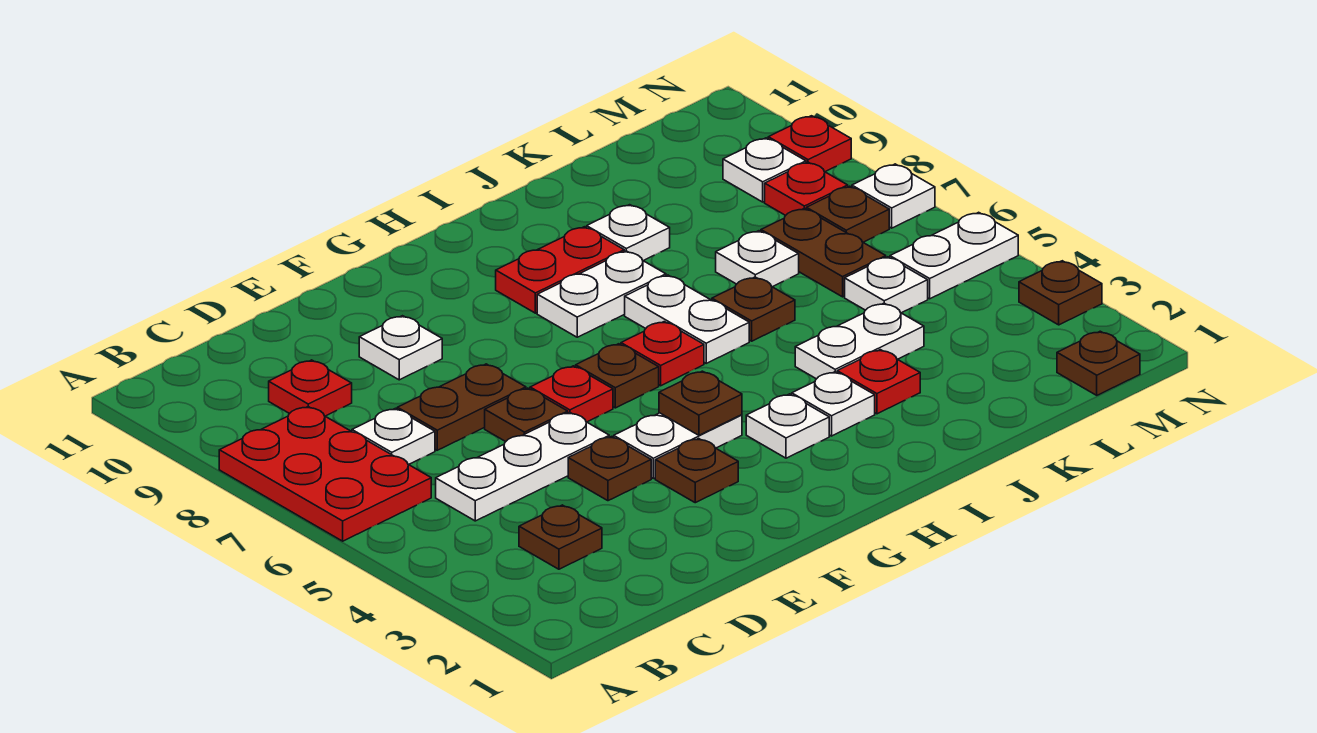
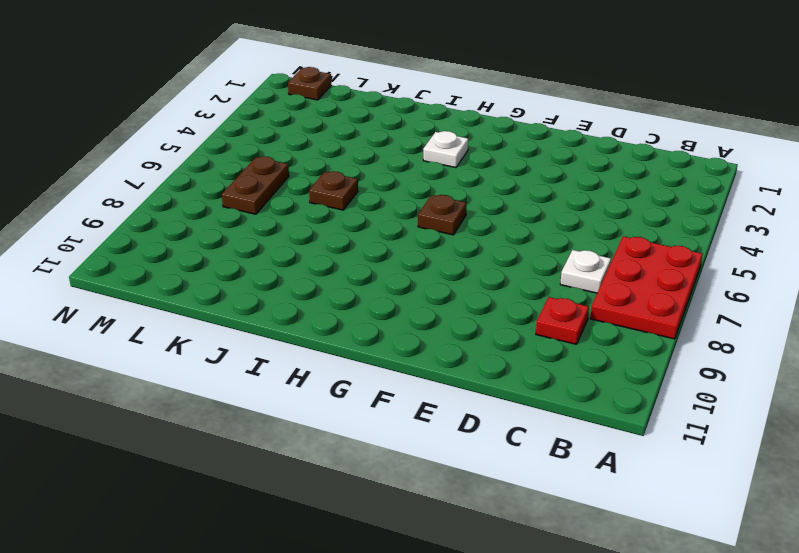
none -> brown plate C3 level 1
none -> white plate C5:E5 level 1
none -> brown plate D7:E7 level 1
none -> brown plate E4 level 1

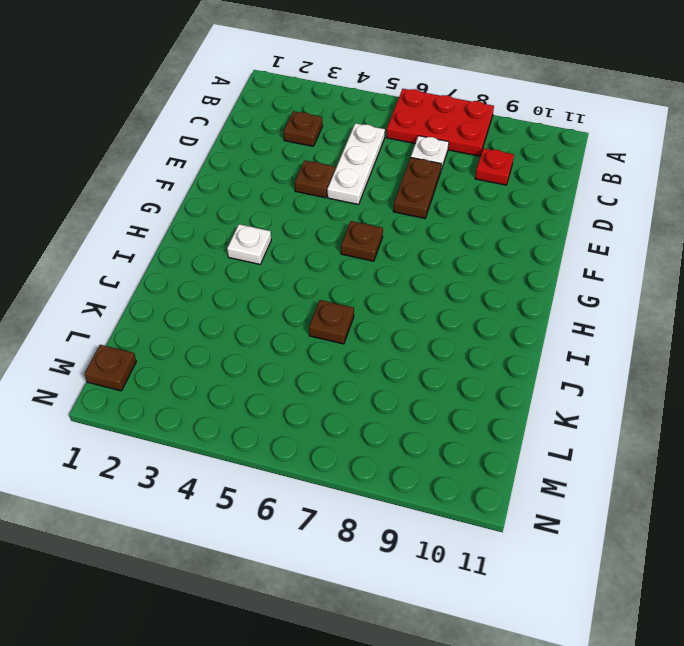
none -> brown plate E6 level 1
none -> white plate E9 level 1
none -> brown plate F3 level 1
none -> white plate F4:G4 level 1

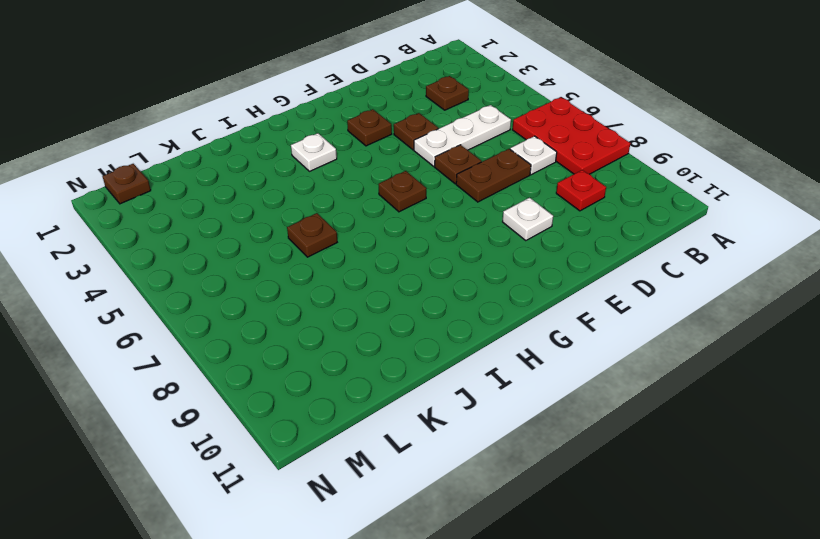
none -> white plate F4:G4 level 1
none -> red plate F6 level 1
none -> red plate H6 level 1
none -> white plate H8:I8 level 1

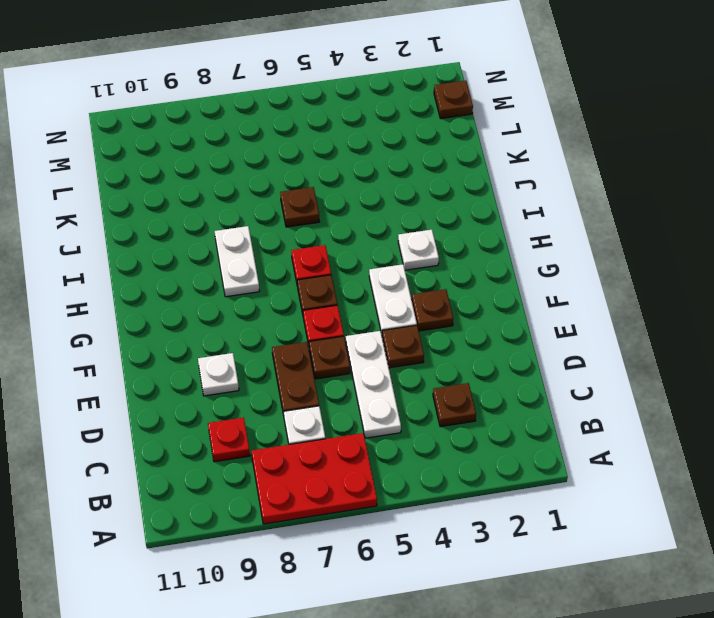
none -> red plate H9:I9 level 1
none -> white plate I3 level 1
none -> white plate I6:I7 level 1
none -> red plate J3 level 1

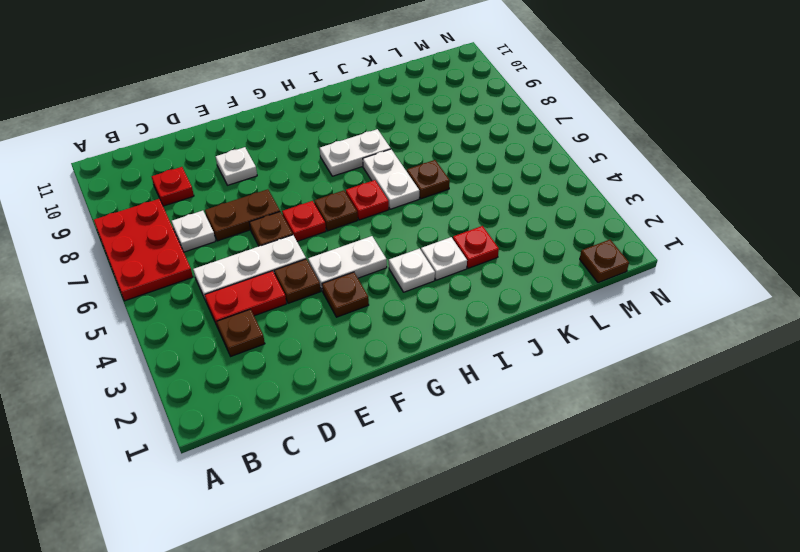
red plate C4:D4 level 1 -> red plate H9:I9 level 1
none -> white plate J4:K4 level 1
none -> white plate J9 level 1
none -> white plate K7 level 1
none -> white plate L5 level 1

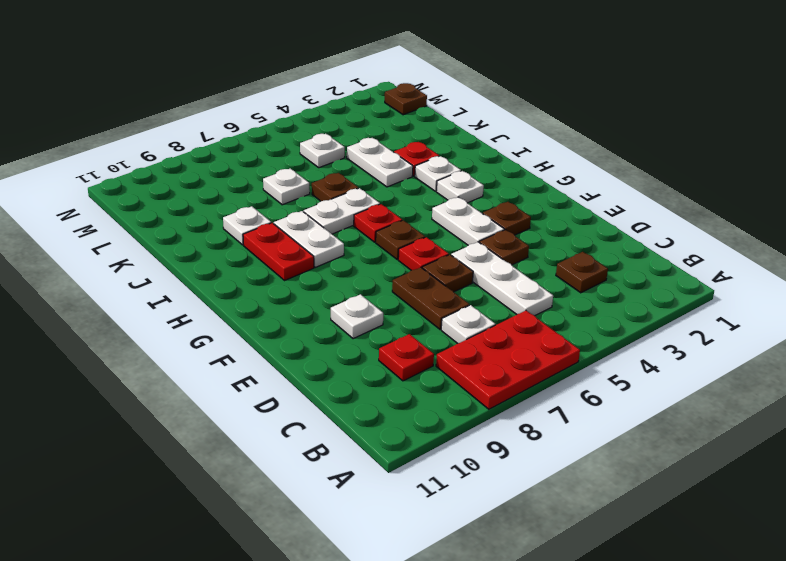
none -> brown plate L6:L7 level 1
none -> white plate M5:N5 level 1
none -> brown plate M7 level 1
none -> red plate M8 level 1

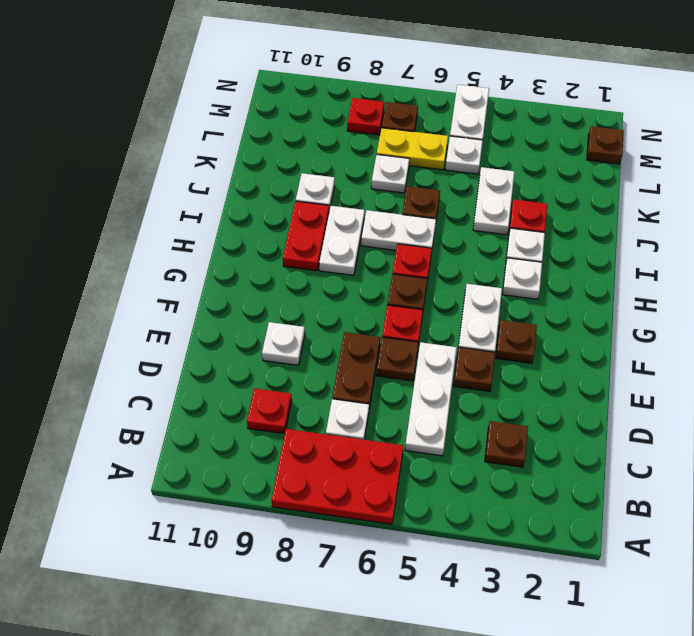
yellow plate L6:L7 level 1 -> brown plate L6:L7 level 1
none -> white plate M9 level 1
none -> brown plate N3 level 1
none -> white plate N7 level 1
none -> red plate N9 level 1

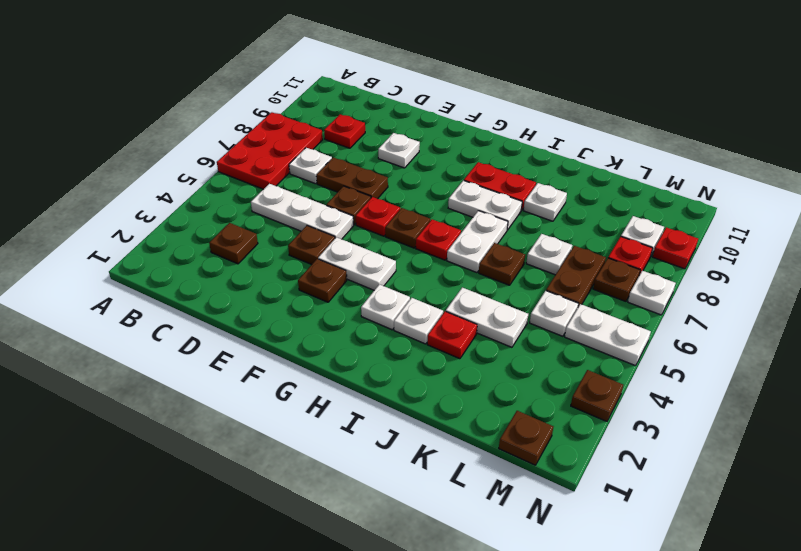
none -> brown plate G4 level 2

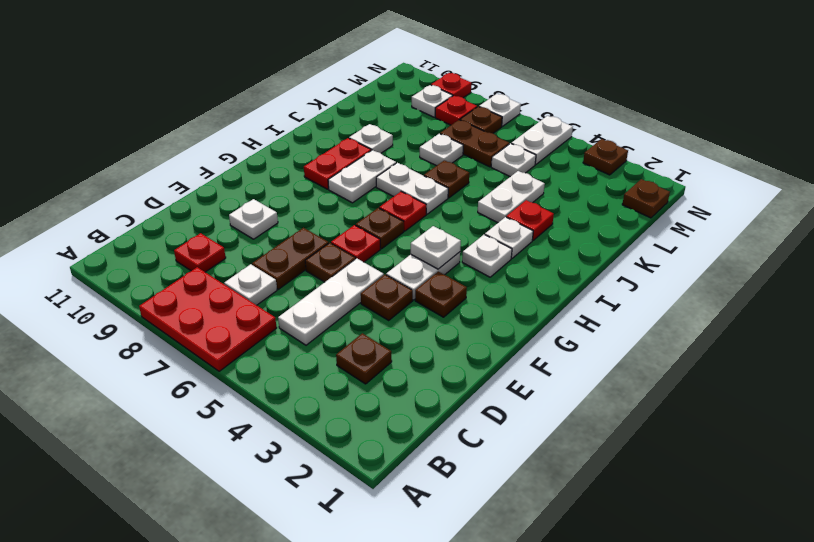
white plate G4 level 2 -> brown plate G4 level 2

